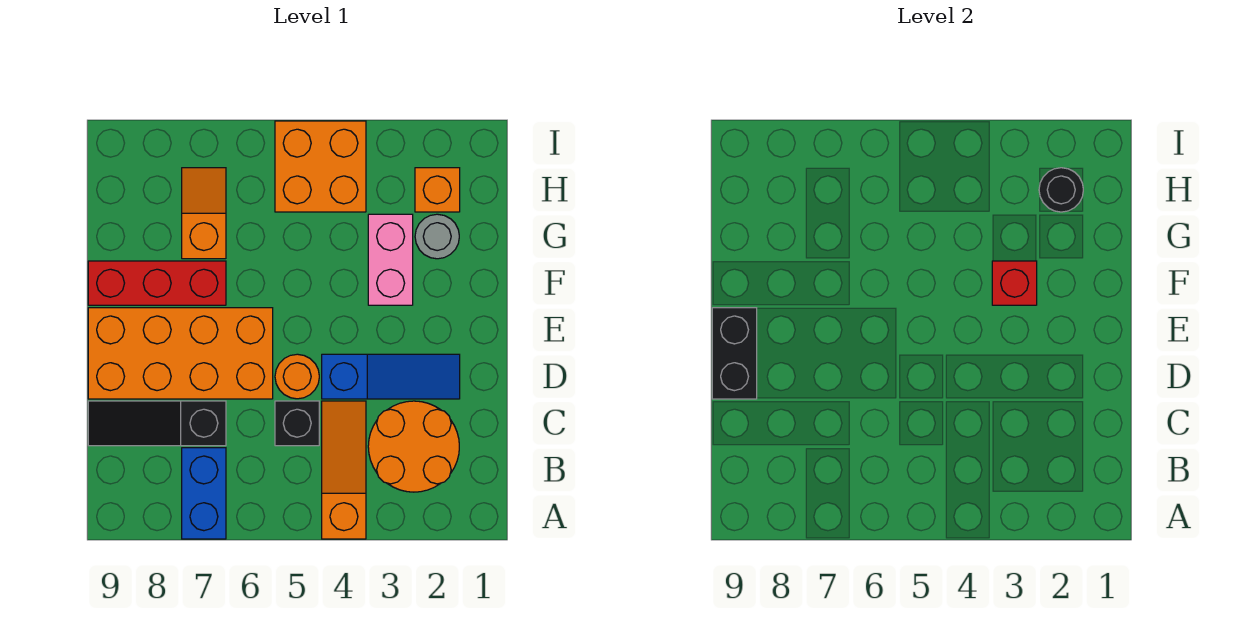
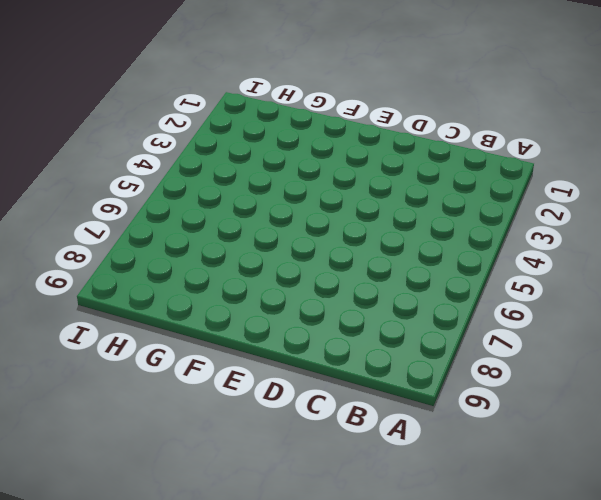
none -> orange slope A4:C4 level 1 top A
none -> blue brick A7:B7 level 1
none -> orange round brick B2:C3 level 1

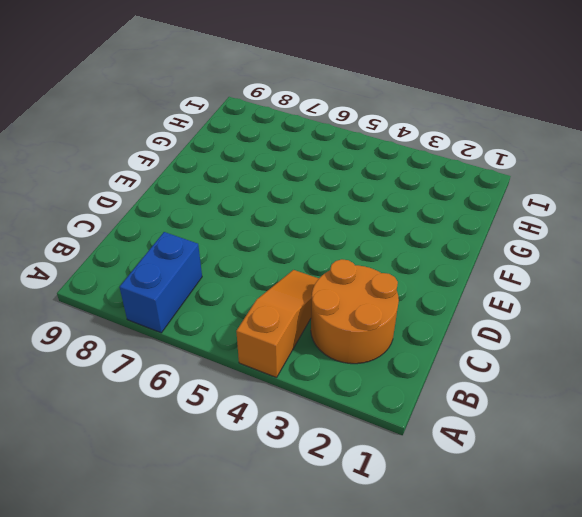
none -> black brick C5 level 1
none -> black slope C7:C9 level 1 top 7
none -> blue slope D2:D4 level 1 top 4

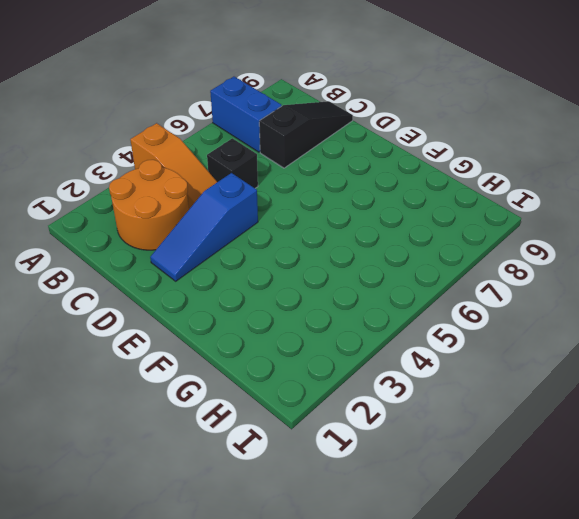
none -> orange round brick D5 level 1
none -> orange brick D6:E9 level 1
none -> pink brick F3:G3 level 1

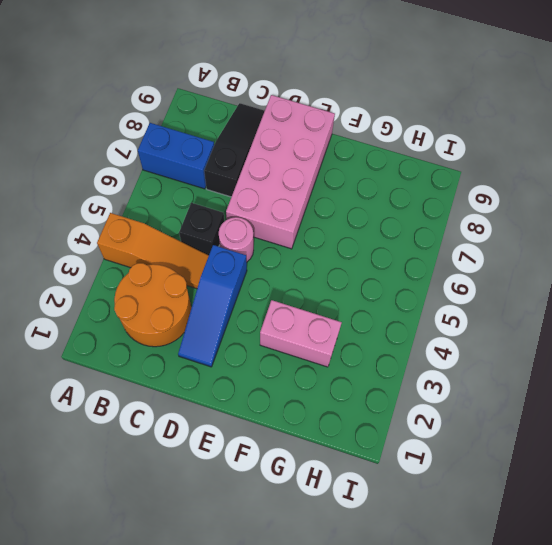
pink round brick D5 level 1 -> orange round brick D5 level 1
pink brick D6:E9 level 1 -> orange brick D6:E9 level 1
none -> red brick F7:F9 level 1
none -> grey round brick G2 level 1
none -> orange slope G7:H7 level 1 top G

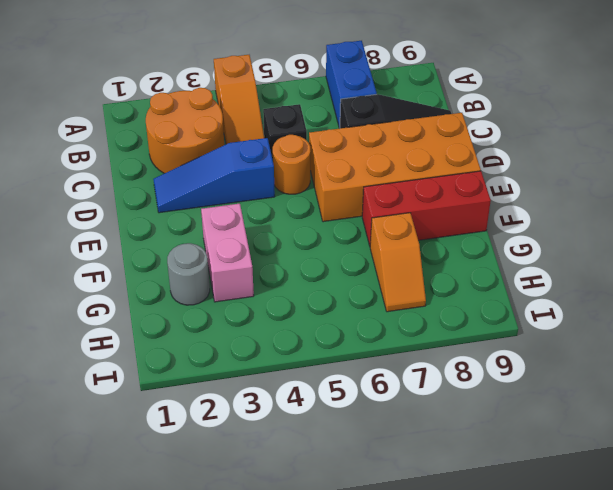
none -> orange brick H2 level 1
none -> orange brick H4:I5 level 1
none -> black brick D9:E9 level 2

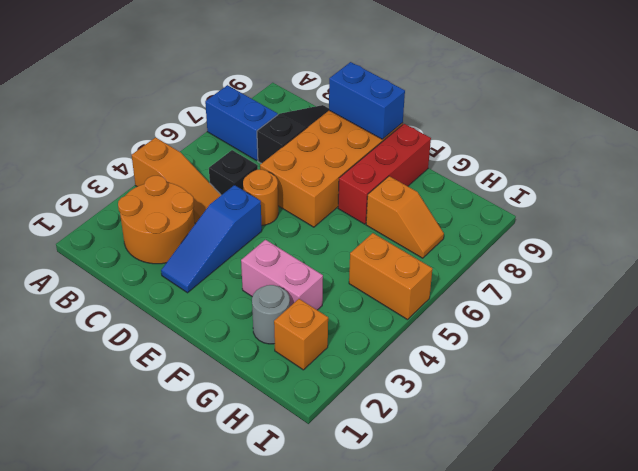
blue brick D9:E9 level 2 -> black brick D9:E9 level 2
orange brick H5:I5 level 1 -> orange brick H4:I5 level 1
none -> red brick F3 level 2
none -> black round brick H2 level 2

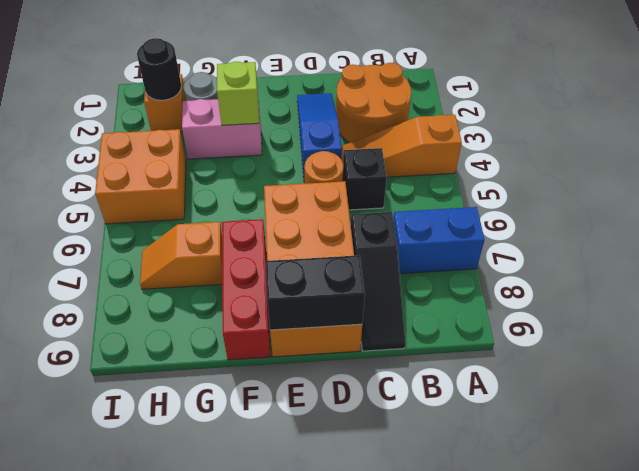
lime brick F3 level 2 -> red brick F3 level 2

